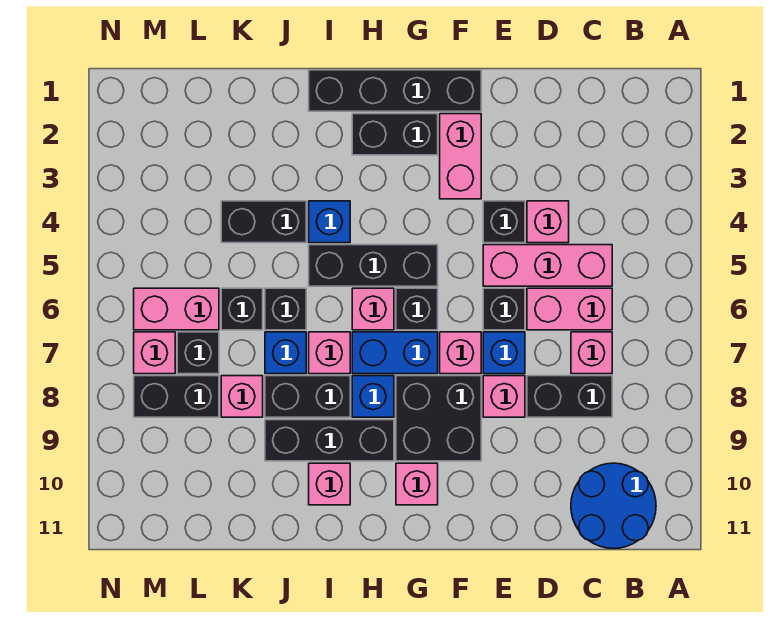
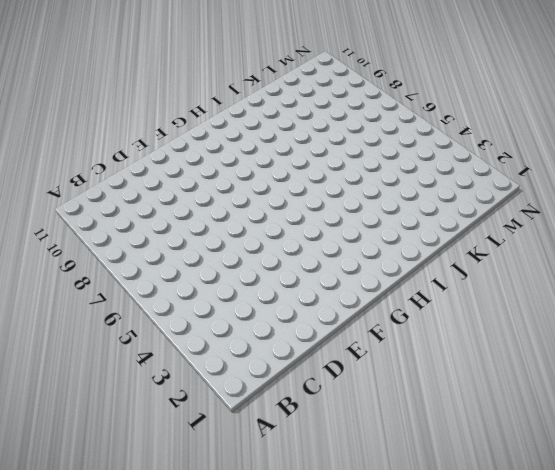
none -> blue round brick B10:C11 level 1
none -> pink brick C5:E5 level 1
none -> pink brick C6:D6 level 1
none -> pink brick C7 level 1

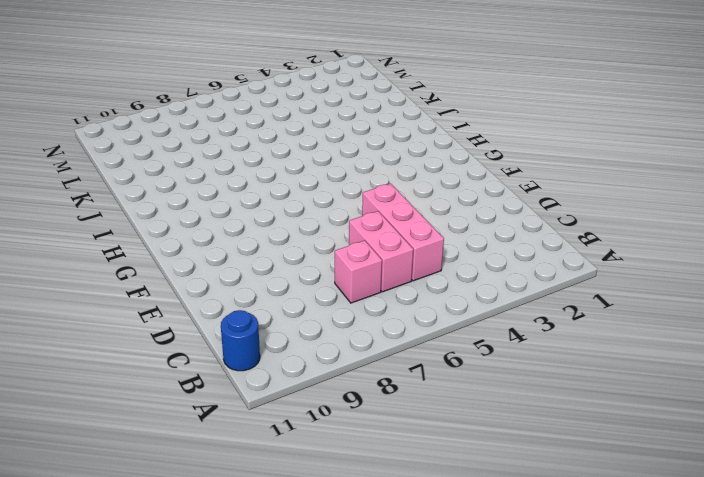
blue round brick B11 level 1 -> blue round brick B10:C11 level 1
none -> black brick C8:D8 level 1
none -> pink brick D4 level 1
none -> black brick E4 level 1
none -> black brick E6 level 1

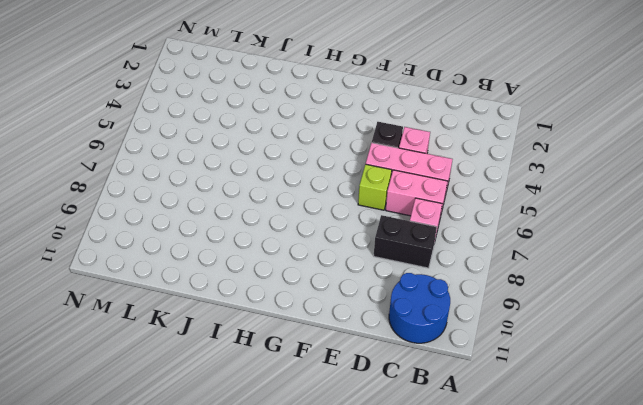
lime brick E6 level 1 -> black brick E6 level 1
none -> blue brick E7 level 1
none -> pink brick E8 level 1
none -> black brick F1:I1 level 1
none -> pink brick F2:F3 level 1

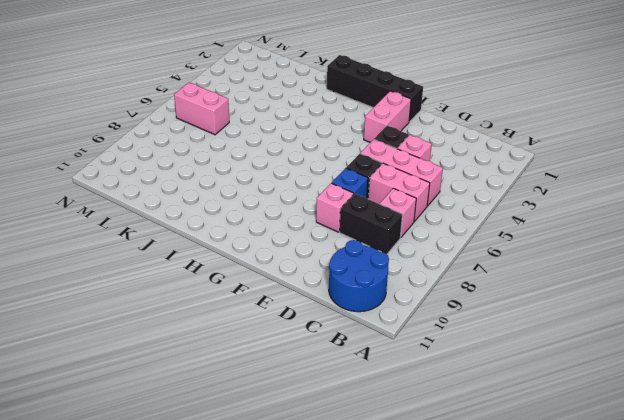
none -> pink brick F7 level 1
none -> black brick F8:G9 level 1
none -> black brick G2:H2 level 1
none -> black brick G5:I5 level 1

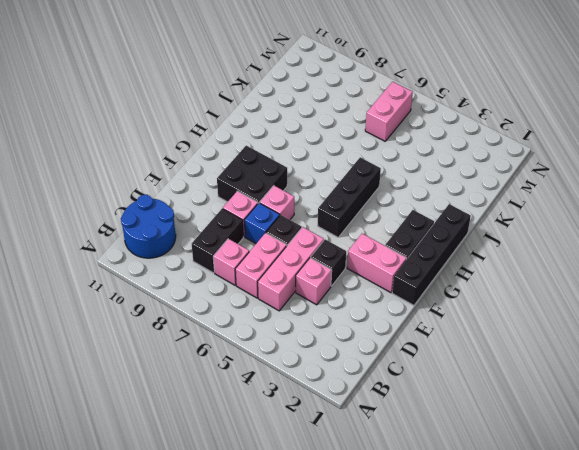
none -> black brick G6 level 1
none -> blue brick G7:H7 level 1
none -> pink brick G10 level 1
none -> pink brick H6 level 1

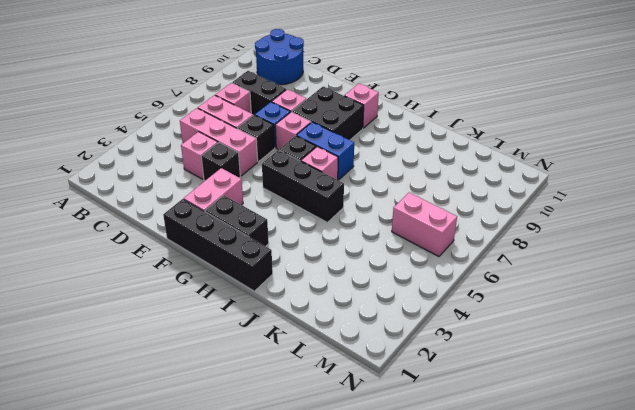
none -> blue brick H8 level 1
none -> black brick H9:J9 level 1
none -> blue brick I4 level 1
none -> pink brick I7 level 1

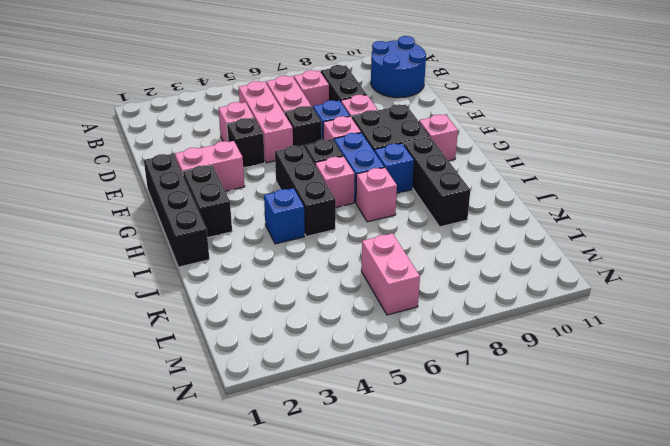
none -> black brick I8:J8 level 1
none -> pink brick I10 level 1
none -> black brick J4:K4 level 1
none -> black brick J6 level 1

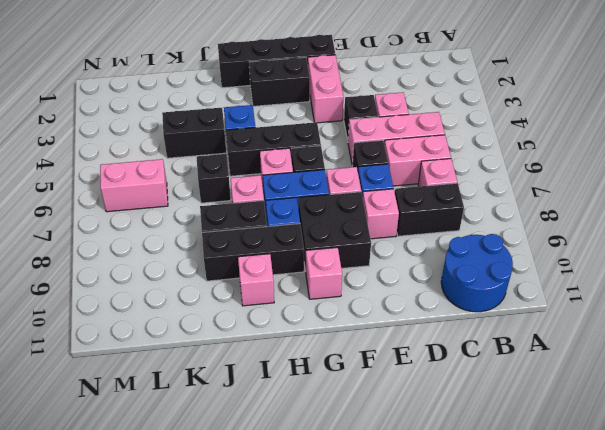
none -> blue brick J7 level 1
none -> black brick K6 level 1
none -> pink brick K8 level 1
none -> black brick L7 level 1

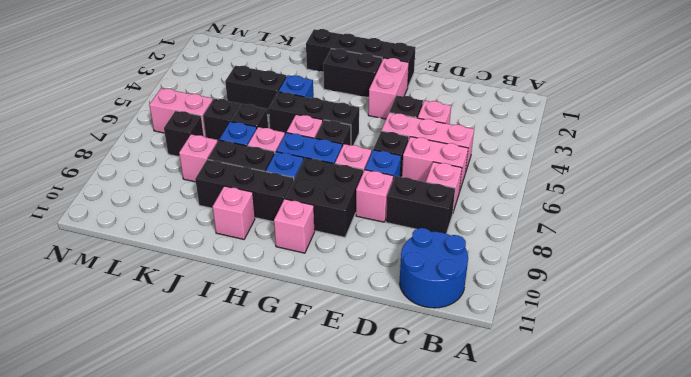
none -> black brick L8:M8 level 1
none -> pink brick M7 level 1

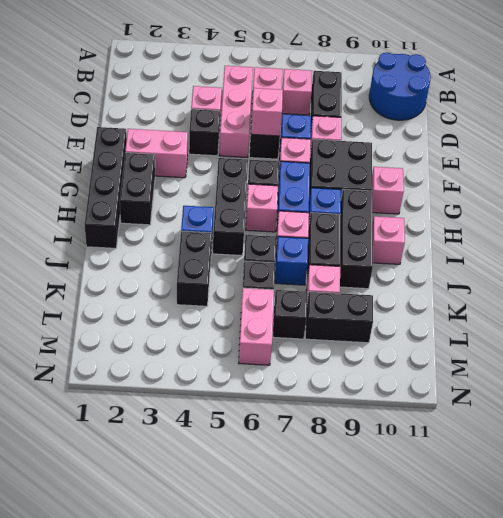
pink brick E6 level 2 -> pink brick M7 level 1
black brick L8:L9 level 1 -> black brick L8:M8 level 1

